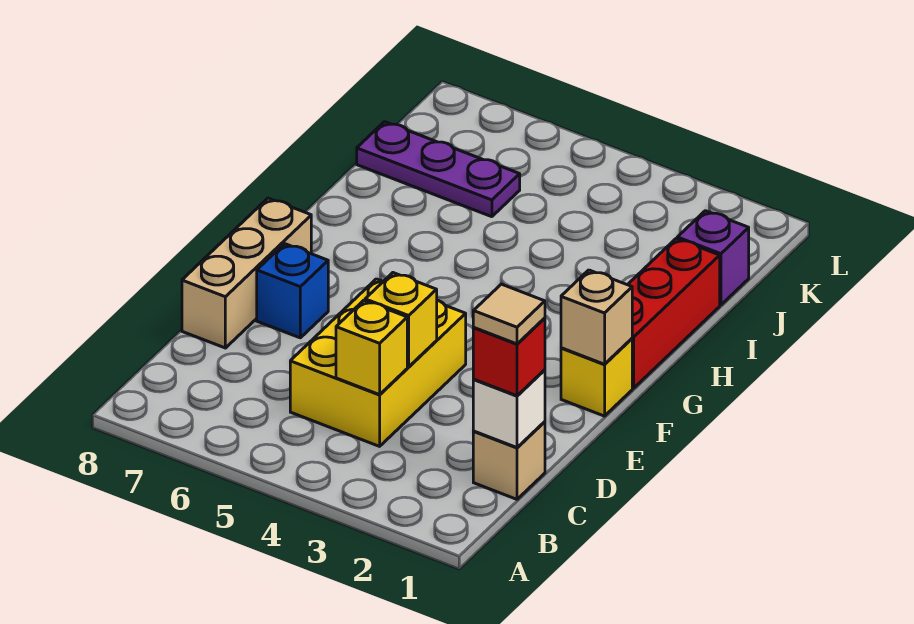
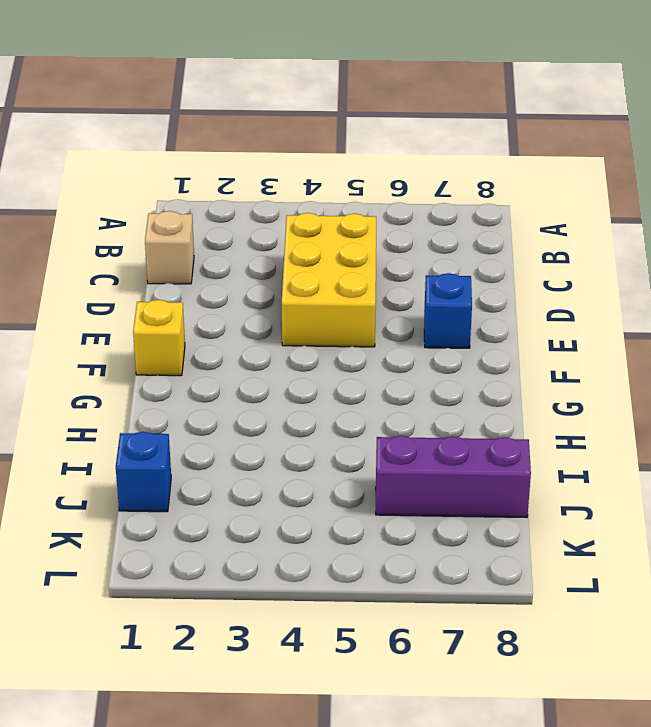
blue brick J1 level 1 -> purple brick J1 level 1
purple brick J6:J8 level 1 -> purple plate J6:J8 level 1
none -> tan brick D8:F8 level 1
none -> red brick G1:I1 level 1
none -> white brick C1 level 2

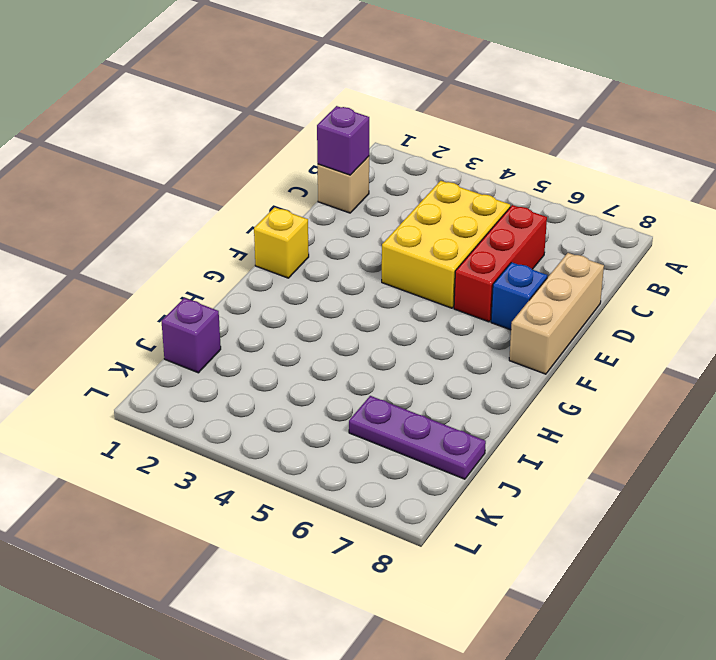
purple brick C1 level 2 -> white brick C1 level 2
red brick C6:E6 level 1 -> red brick G1:I1 level 1
none -> yellow brick C4 level 2
none -> yellow brick D4 level 2
none -> tan brick F1 level 2

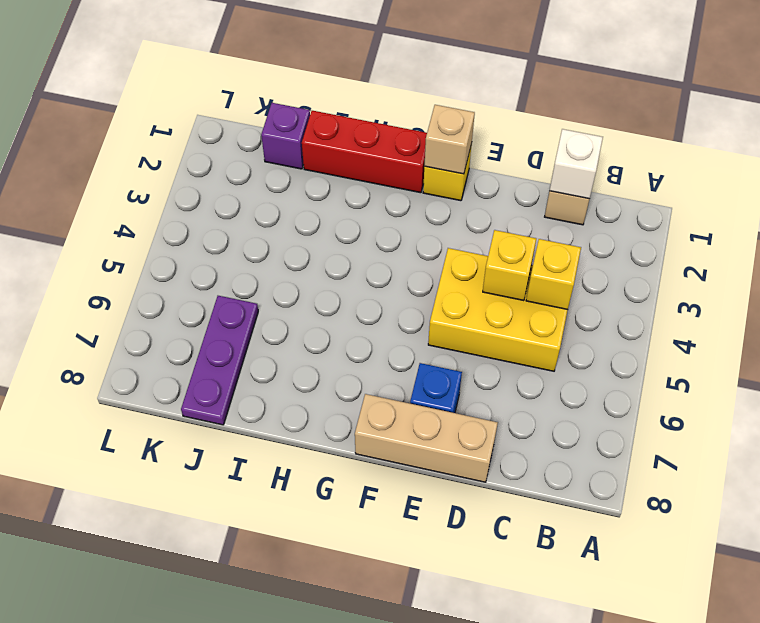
none -> red brick C1 level 3
none -> tan tile C1 level 4

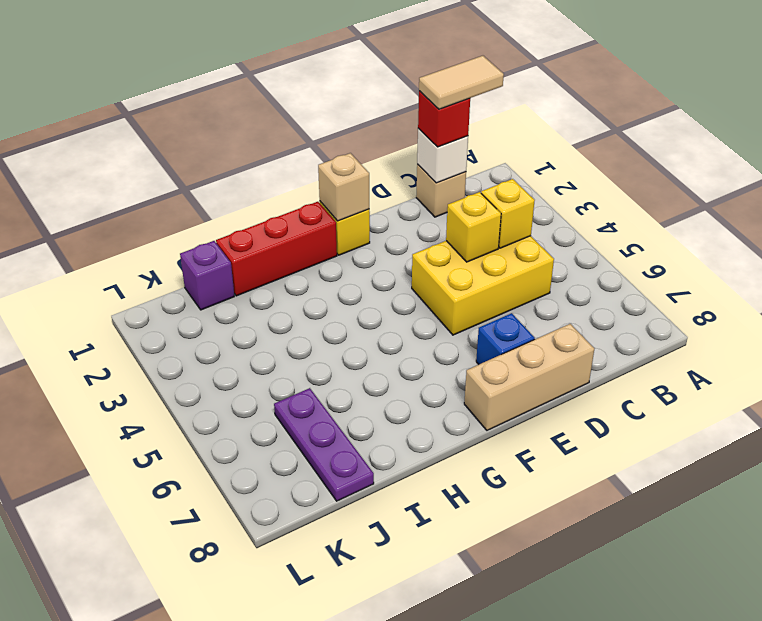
tan tile B1:C1 level 4 -> tan tile C1 level 4

